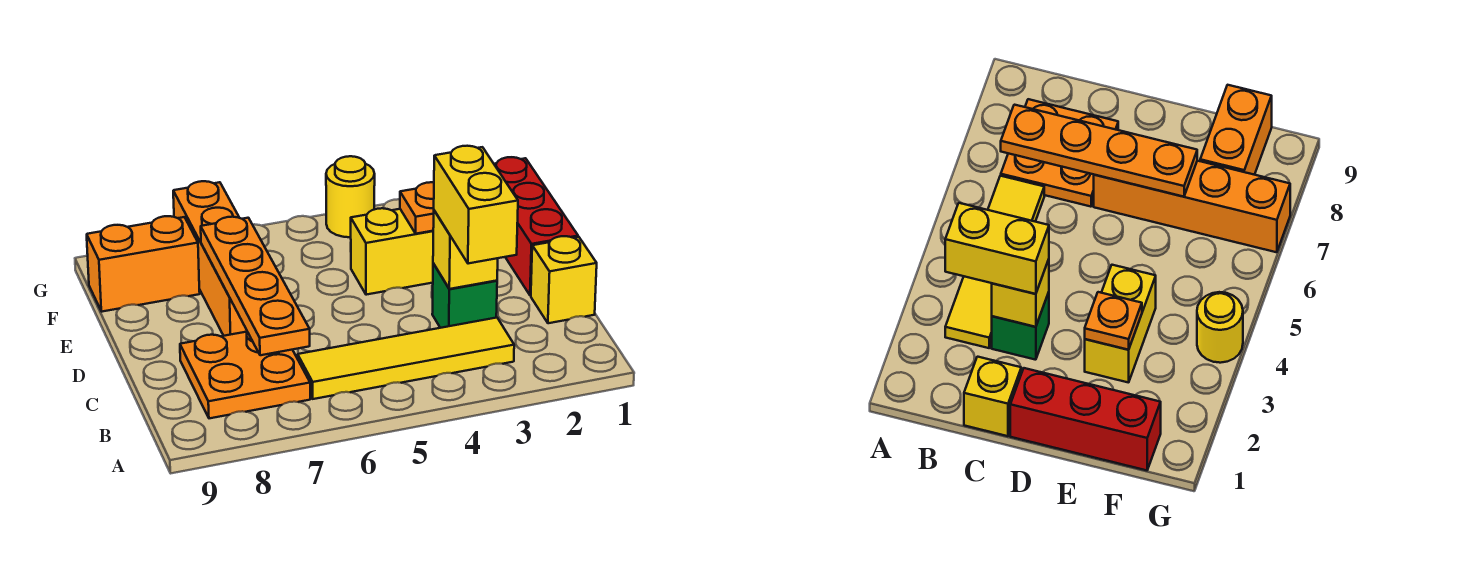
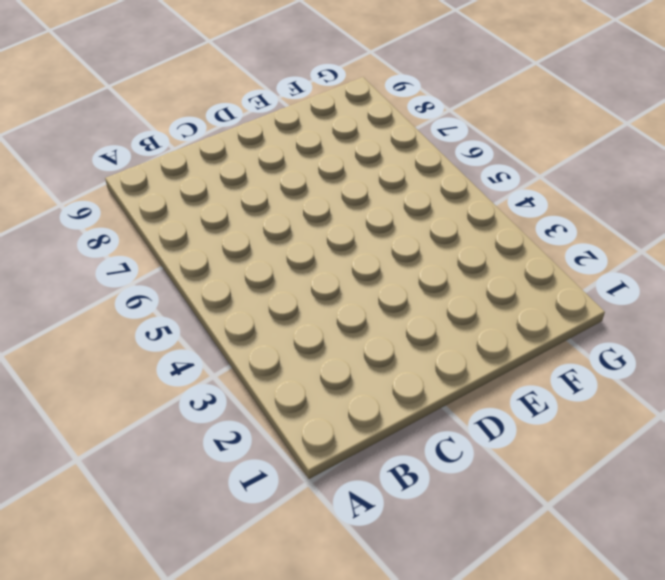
none -> yellow tile B3:B6 level 1
none -> orange plate B7:C8 level 1
none -> yellow brick C1 level 1

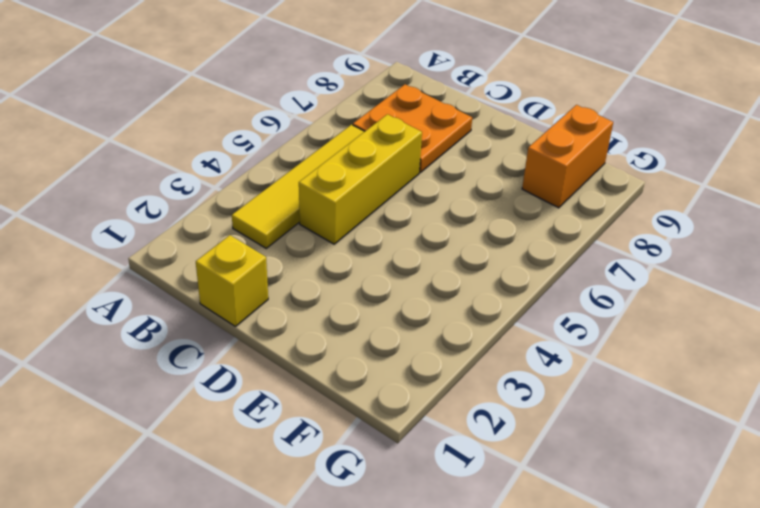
yellow brick C4:C6 level 1 -> none
none -> green brick C3 level 1
none -> red brick D1:F1 level 1
none -> orange brick D7:G7 level 1

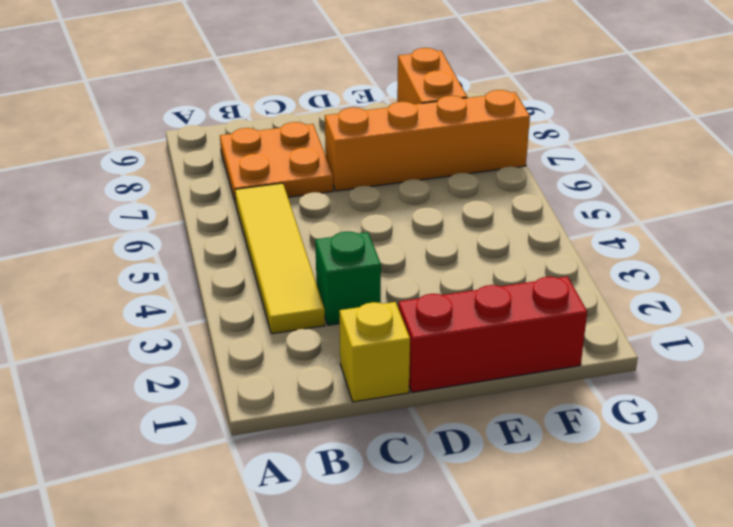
none -> yellow brick E3:E4 level 1
none -> yellow round brick G4 level 1
none -> orange plate B7:E7 level 2

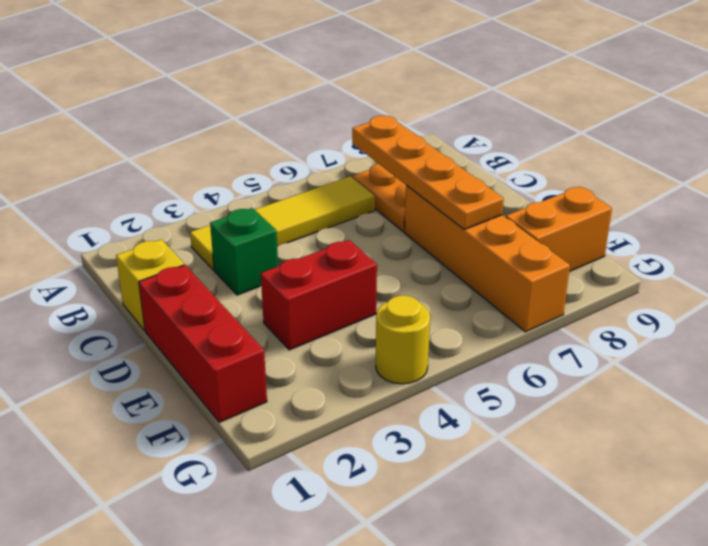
red brick E3:E4 level 1 -> yellow brick E3:E4 level 1
none -> yellow brick C3 level 2
none -> orange plate E3 level 2
none -> yellow brick B3:C3 level 3

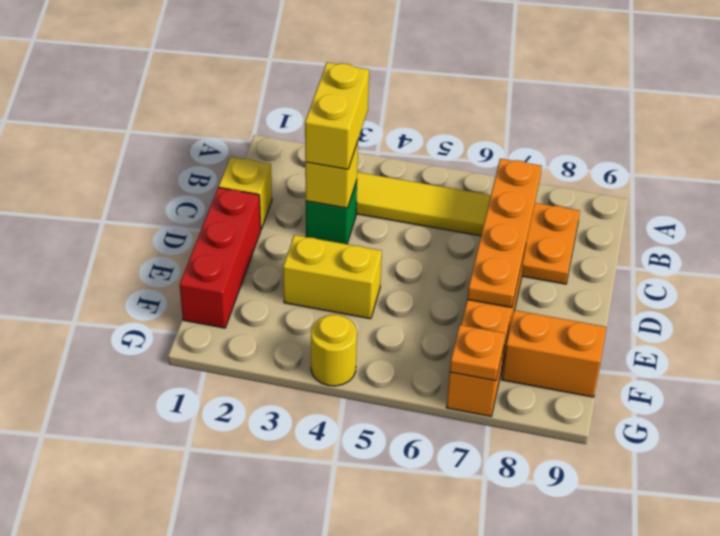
orange plate G7 level 2 -> orange plate E3 level 2

